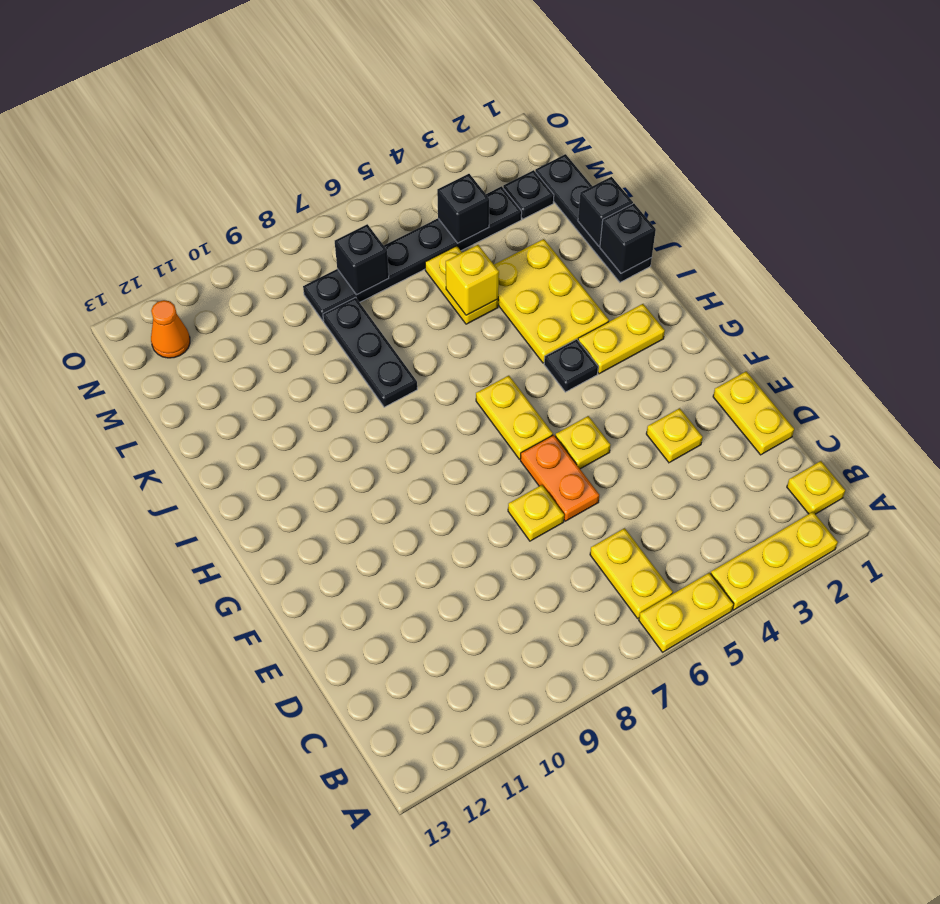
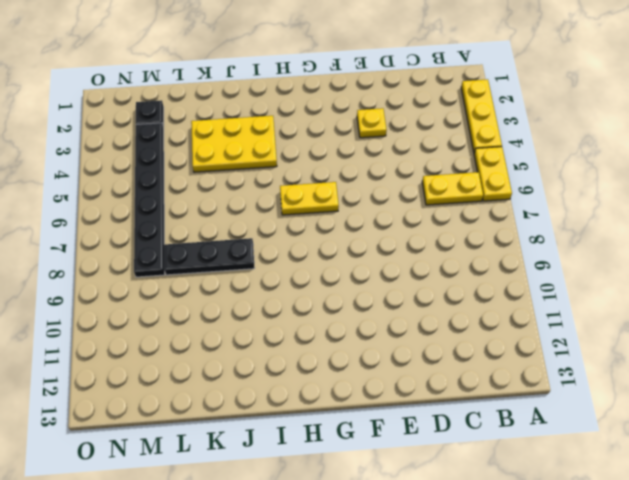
none -> yellow plate B1 level 1
none -> yellow plate D1:E1 level 1
none -> orange plate E6:F6 level 1

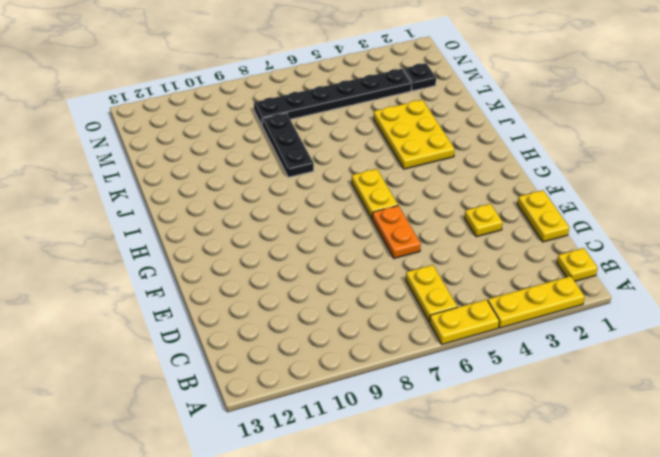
none -> yellow plate E7 level 1
none -> yellow plate F5 level 1
none -> yellow plate H2:H3 level 1

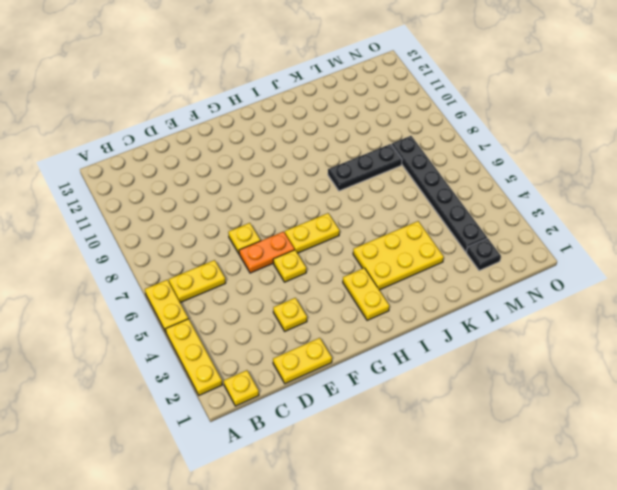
none -> black plate H4 level 1
none -> black plate J1:M1 level 1
none -> yellow plate K5:L5 level 1

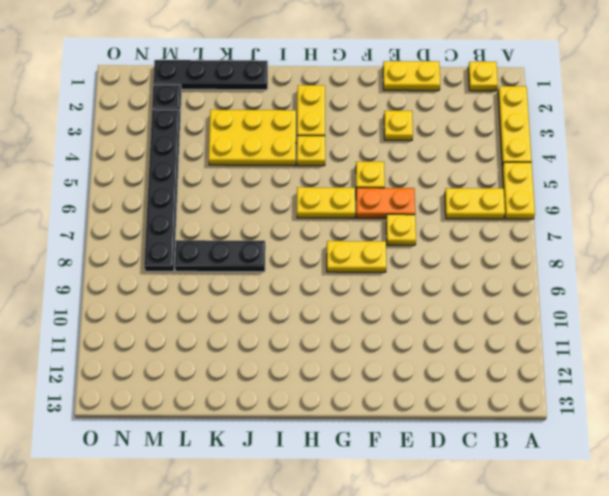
yellow plate F8:G8 level 1 -> yellow plate K5:L5 level 1
yellow plate H4 level 1 -> black plate H4 level 1
none -> orange cone N12 level 1
none -> black brick J1 level 2
none -> black brick K1 level 2

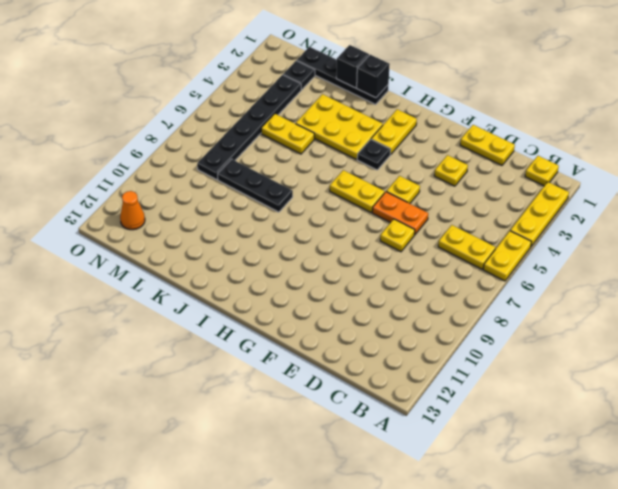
none -> yellow brick K5 level 2
none -> black brick M4 level 2
none -> black brick M7 level 2

